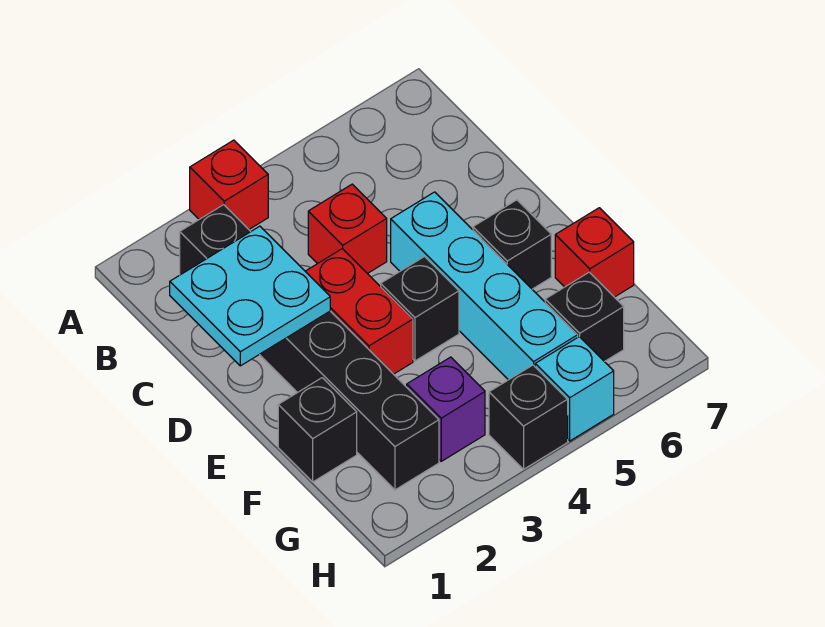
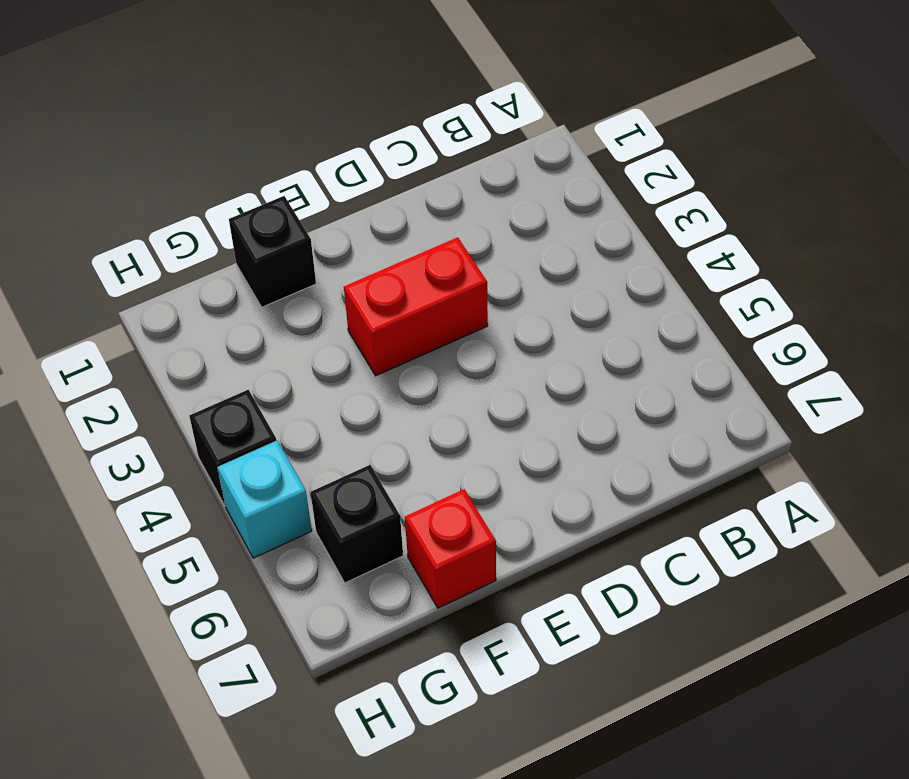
none -> red brick A3 level 1
none -> black brick B2:G2 level 1
none -> red brick C4 level 1

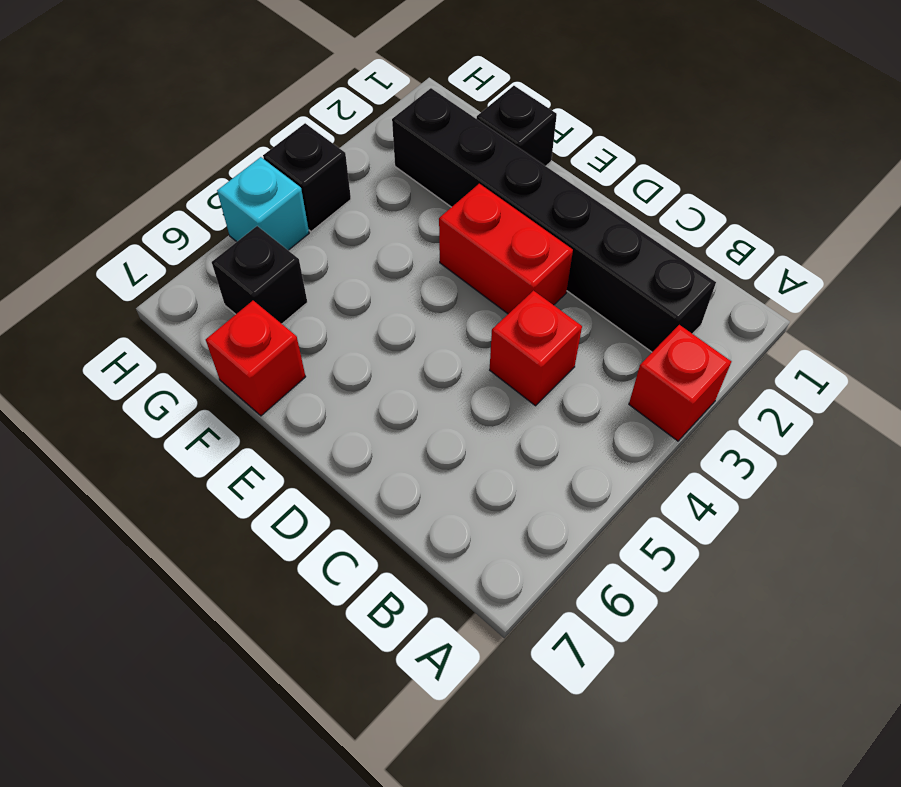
none -> cyan brick D5:G5 level 1
none -> black brick E4 level 1
none -> black brick E6 level 1

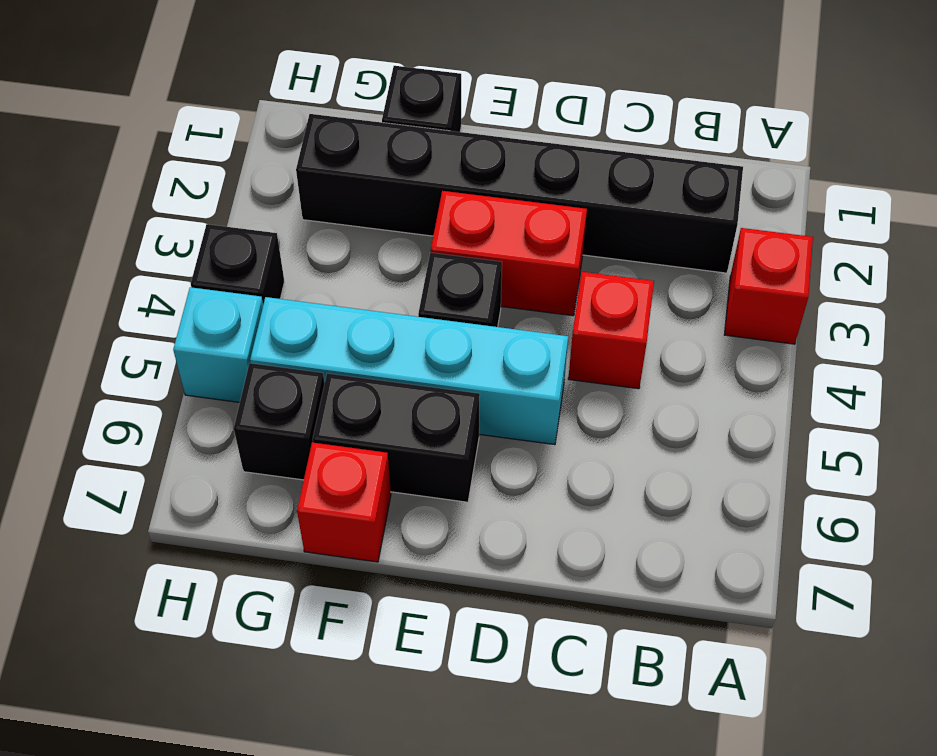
black brick E6:F6 level 1 -> black brick E6 level 1
none -> purple brick G3 level 1
none -> cyan plate C1:D2 level 2

